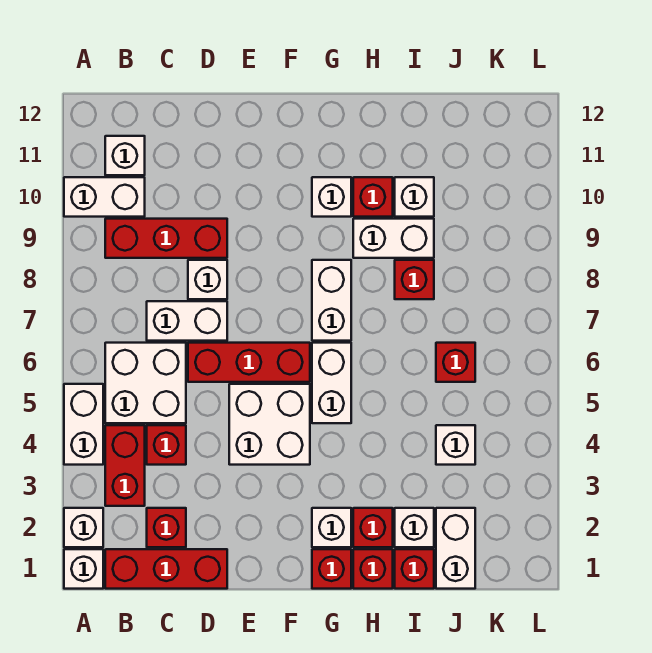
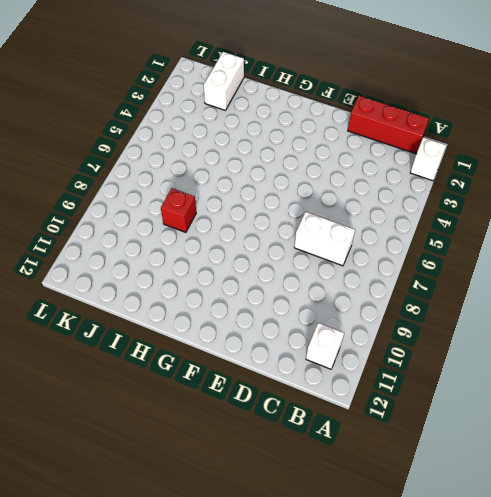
none -> white brick A1 level 1
none -> white brick A4:A5 level 1
none -> white brick A10:B10 level 1
none -> red brick B3:B4 level 1

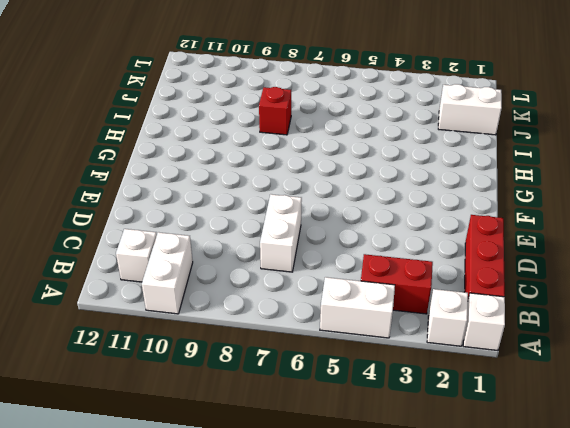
none -> white brick B5:C6 level 1
none -> red brick B9:D9 level 1
none -> red brick C2 level 1
none -> red brick C4 level 1

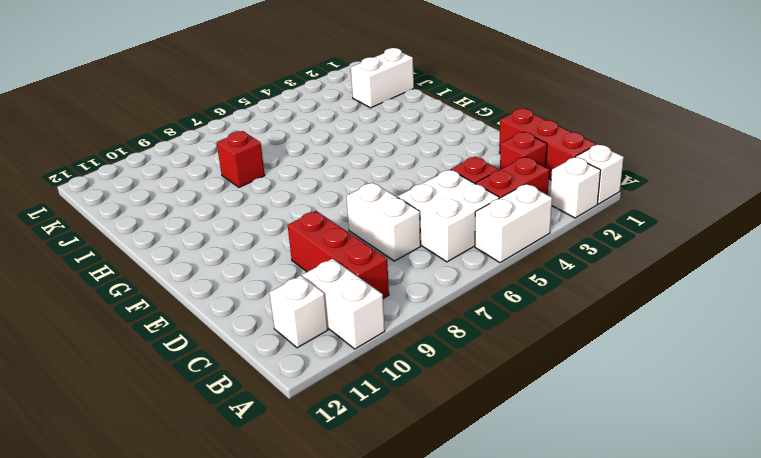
none -> red brick D6:F6 level 1
none -> white brick D8 level 1
none -> white brick E4:F5 level 1
none -> red brick G1 level 1

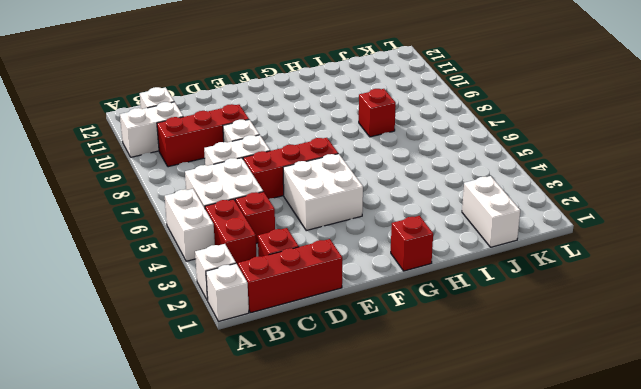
none -> white brick G2 level 1
none -> white brick G5:G6 level 1
none -> white brick G7:G8 level 1
none -> white brick G10 level 1

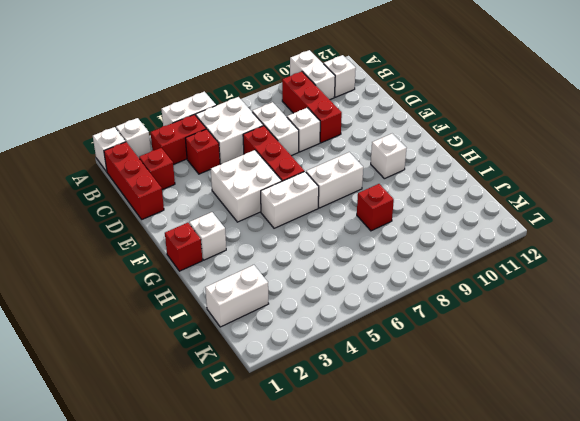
none -> red brick H1 level 1
none -> red brick H2 level 1
none -> white brick H9:I9 level 1
none -> red brick H10 level 1

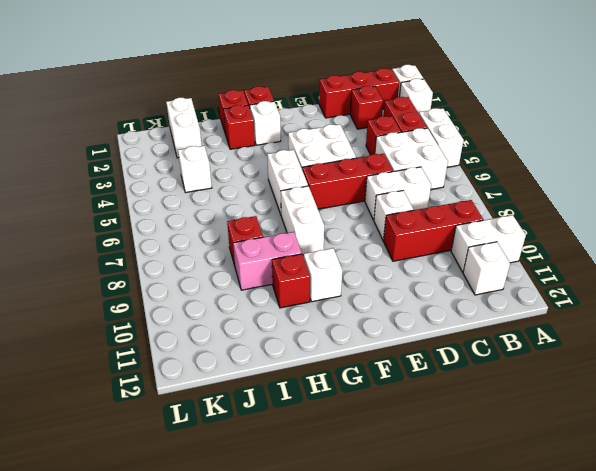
pink brick H9:I9 level 1 -> white brick H9:I9 level 1
none -> red brick I1 level 1
none -> white brick I2 level 1
none -> white brick I10 level 1
none -> red brick J6 level 1

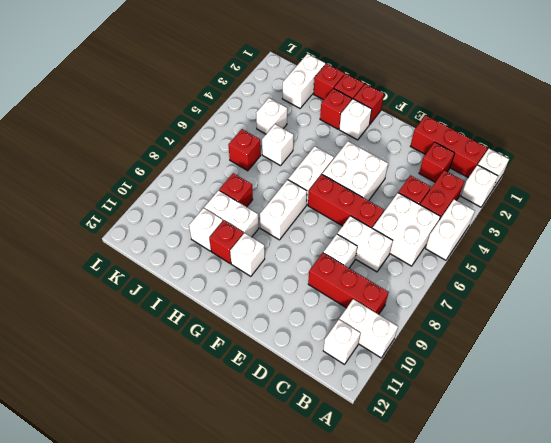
white brick I5 level 1 -> white brick I2 level 1

